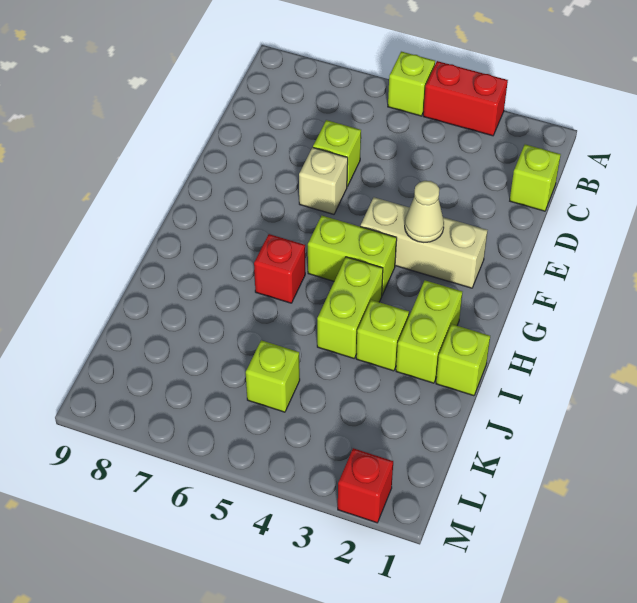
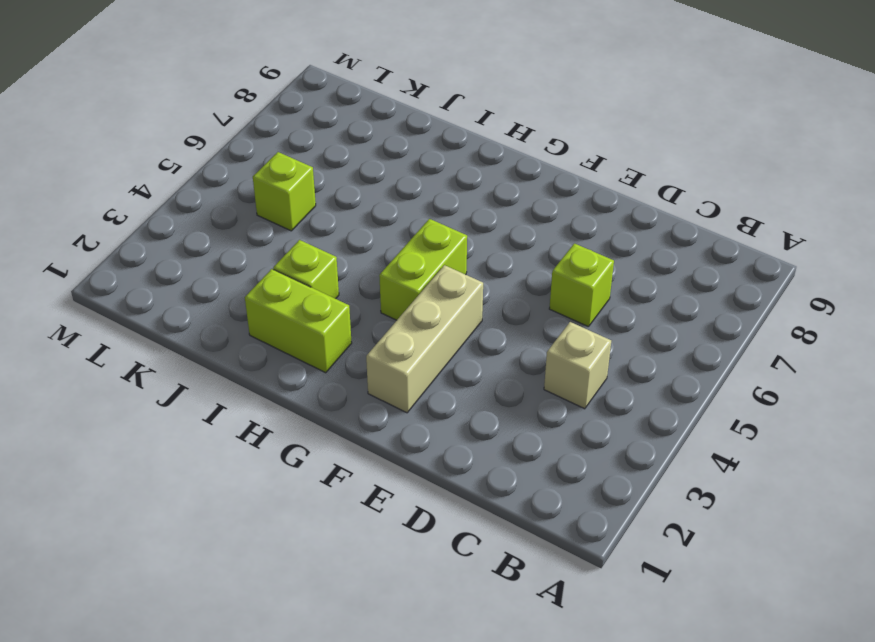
tan brick C4 level 1 -> tan brick E6 level 1
none -> red brick A3:A4 level 1
none -> lime brick A5 level 1
none -> lime brick C1 level 1

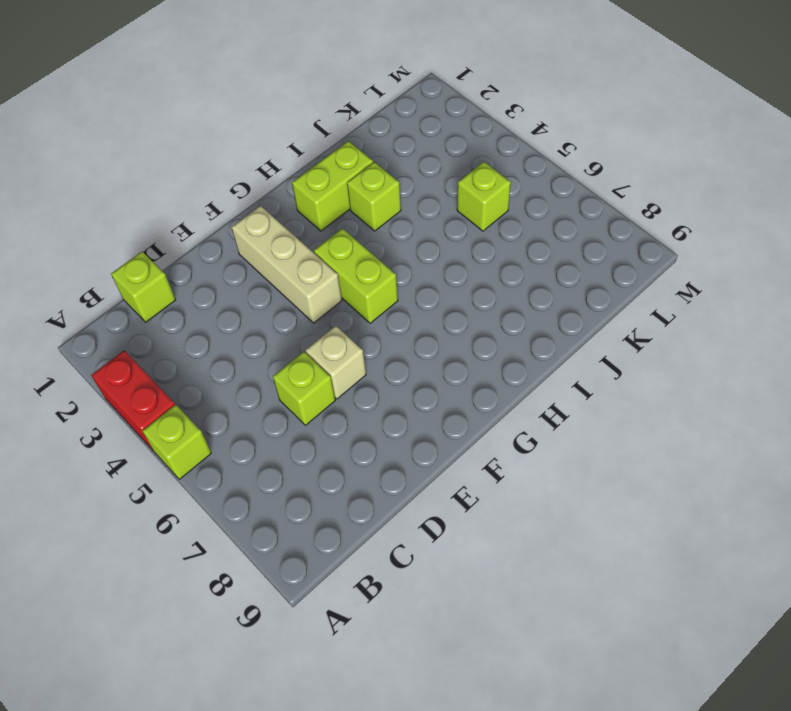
none -> lime brick H4:I4 level 1
none -> red brick H6 level 1
none -> lime brick I1 level 1

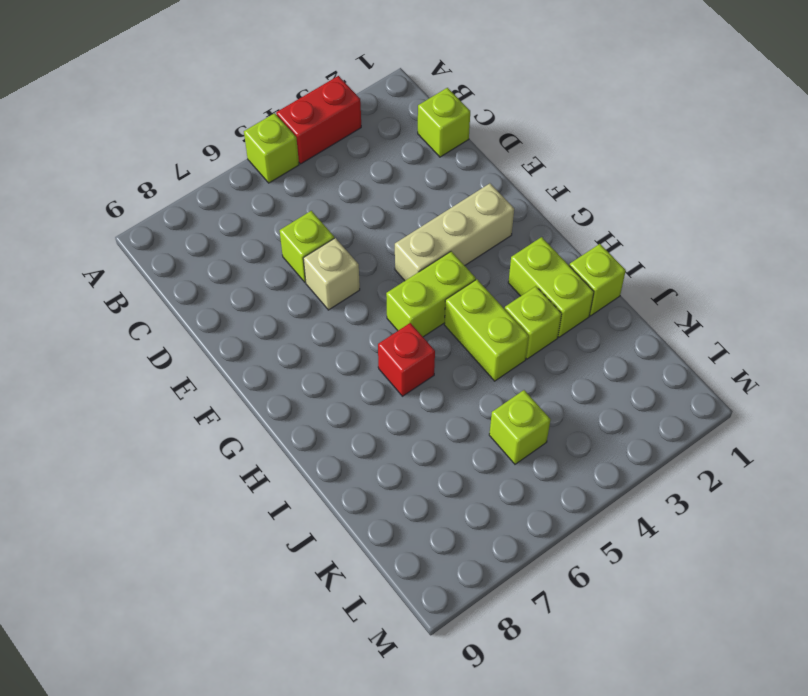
none -> red brick M2 level 1
none -> tan cone F3 level 2

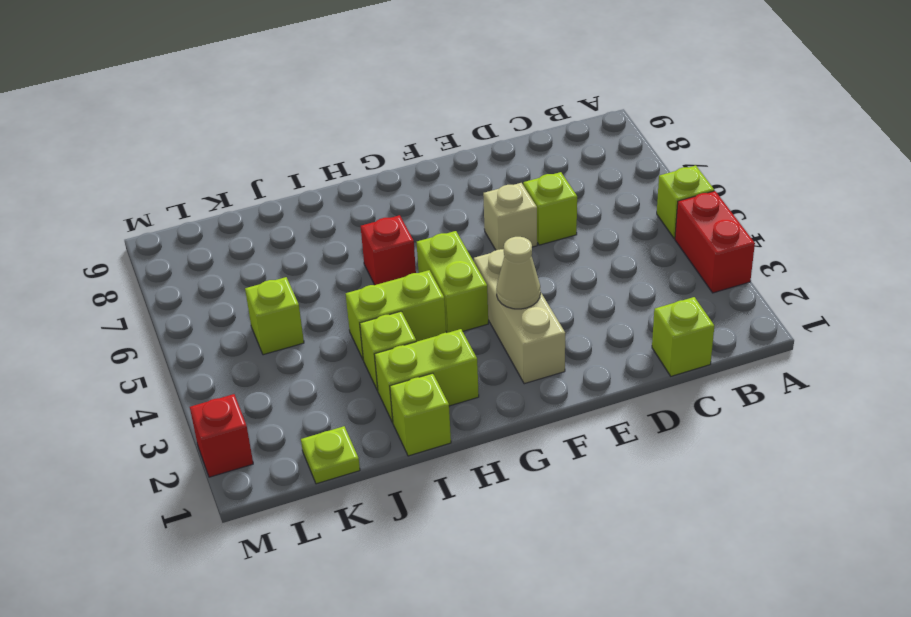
lime plate K1 level 1 -> none

